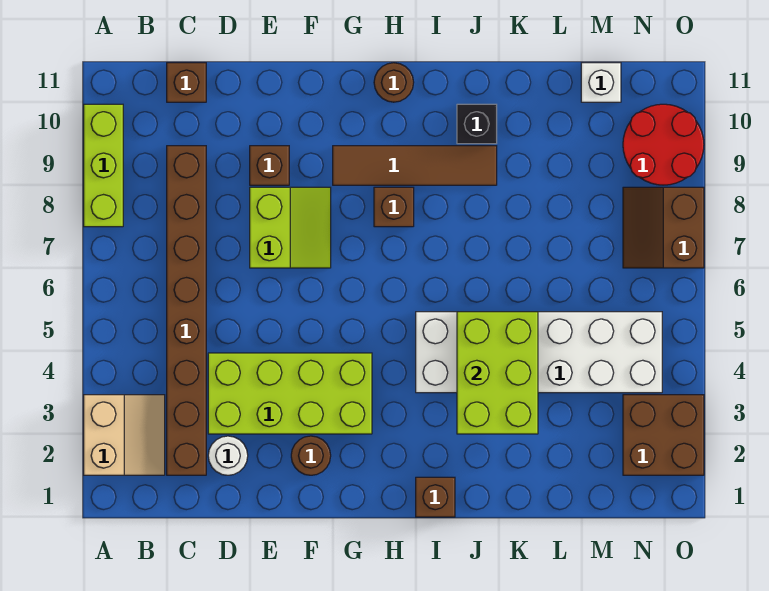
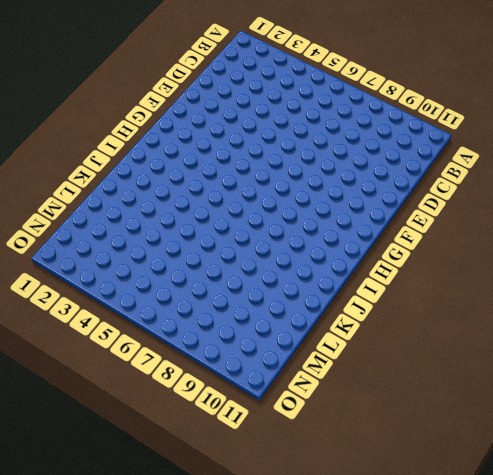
none -> tan slope A2:B3 level 1 top A
none -> lime brick A8:A10 level 1
none -> brown brick C2:C9 level 1

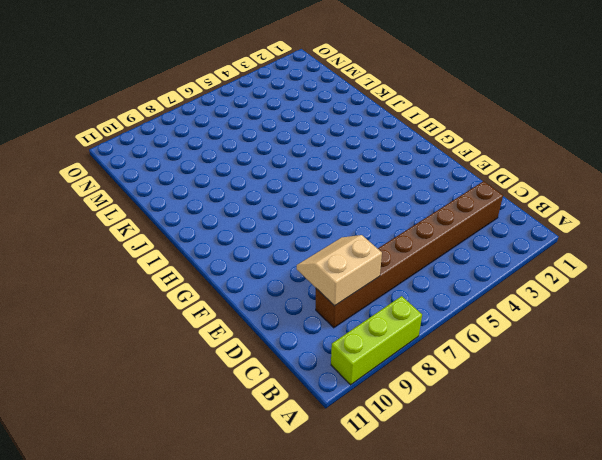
tan slope C8:D9 level 2 top C -> tan slope A2:B3 level 1 top A
none -> brown brick C11 level 1
none -> white round brick D2 level 1
none -> lime brick D3:G4 level 1

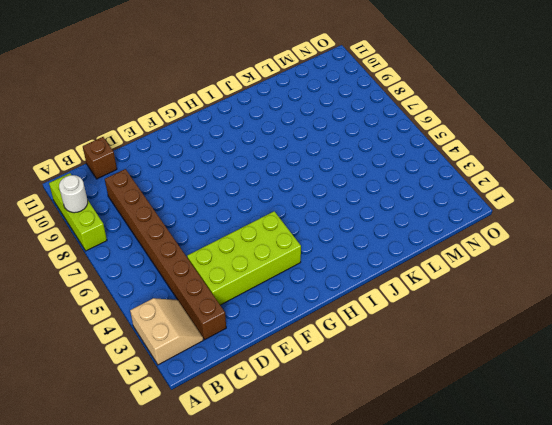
white round brick A9 level 2 -> white round brick D2 level 1
none -> lime slope E7:F8 level 1 top E
none -> brown brick E9 level 1
none -> brown round brick F2 level 1

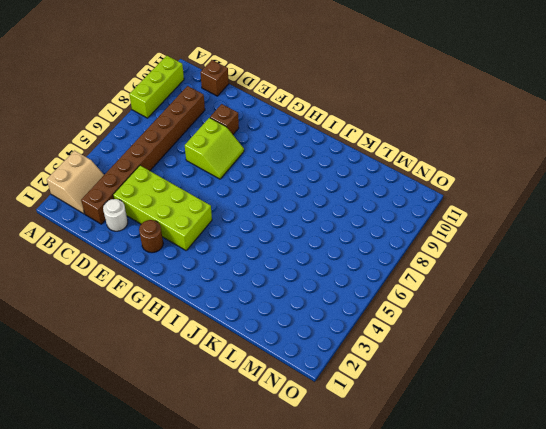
none -> brown tile G9:J9 level 1
none -> brown brick H8 level 1
none -> brown round brick H11 level 1

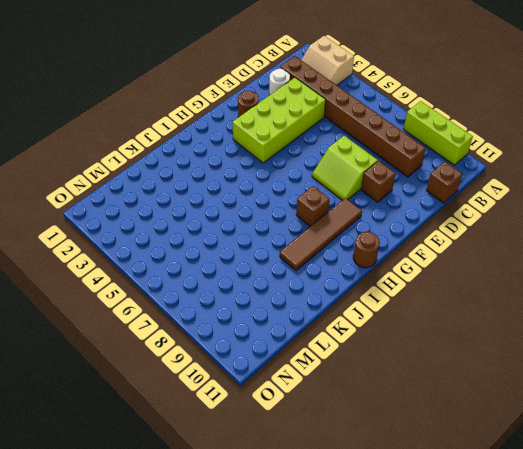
none -> brown brick I1 level 1
none -> white brick I4:N5 level 1
none -> black brick J10 level 1

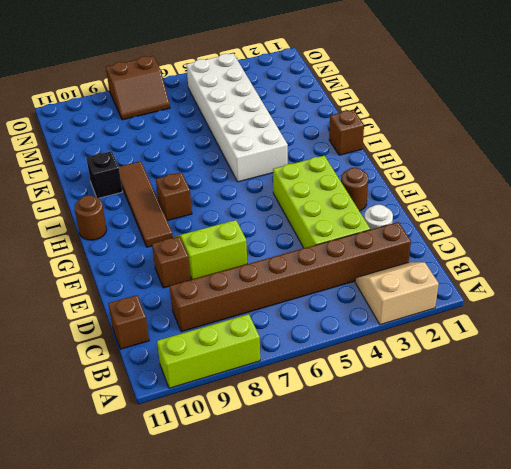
none -> white brick M11 level 1
none -> brown brick N2:O3 level 1
none -> red round brick N9:O10 level 1

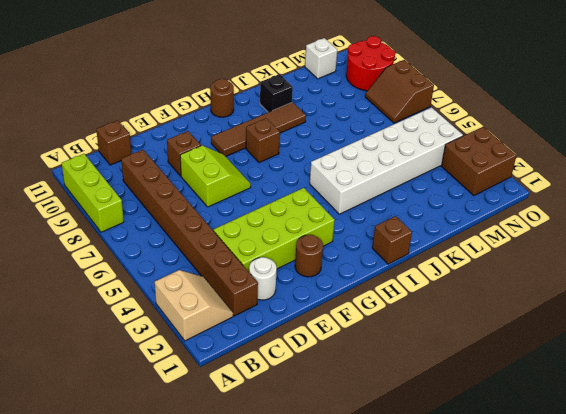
none -> lime brick J3:K5 level 2

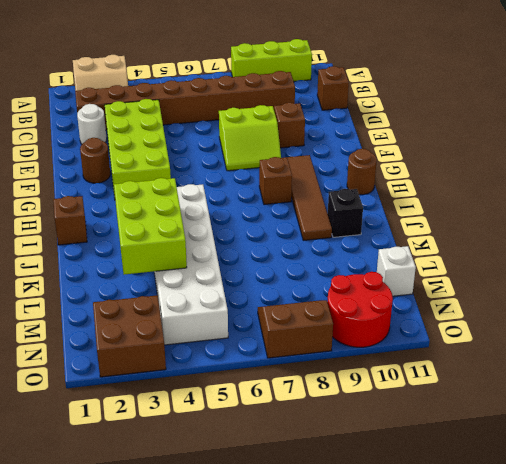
lime brick J3:L4 level 2 -> lime brick J3:K5 level 2

